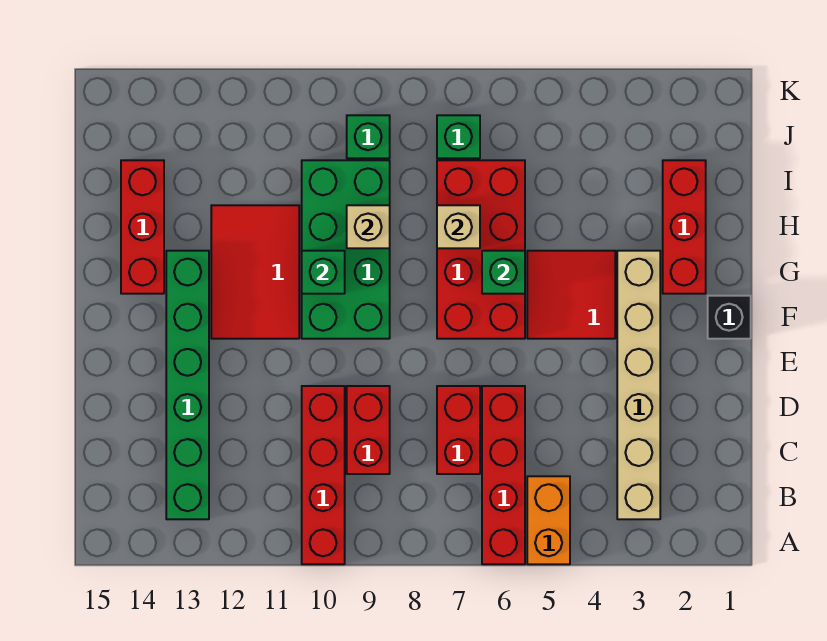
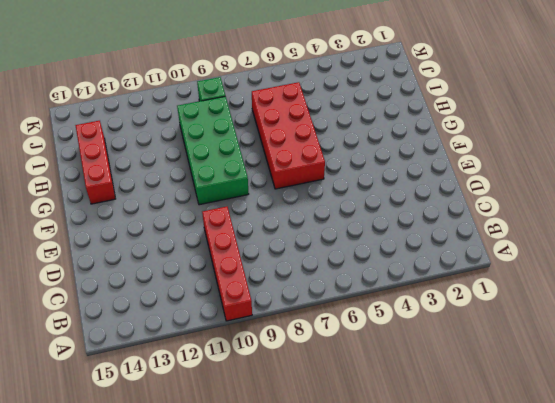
none -> orange brick A5:B5 level 1
none -> red brick A6:D6 level 1
none -> tan brick B3:G3 level 1

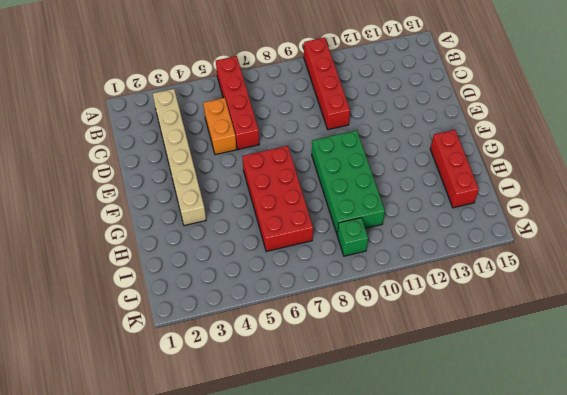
orange brick C5:D5 level 1 -> orange brick A5:B5 level 1
none -> green brick B13:G13 level 1
none -> red brick C7:D7 level 1
none -> red brick C9:D9 level 1

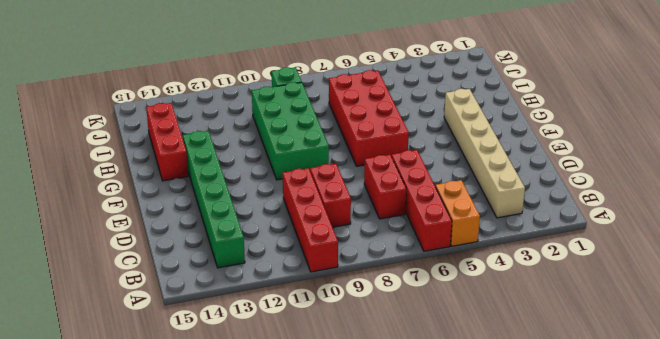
none -> black brick F1 level 1
none -> red tile F4:G5 level 1
none -> red tile F11:H12 level 1

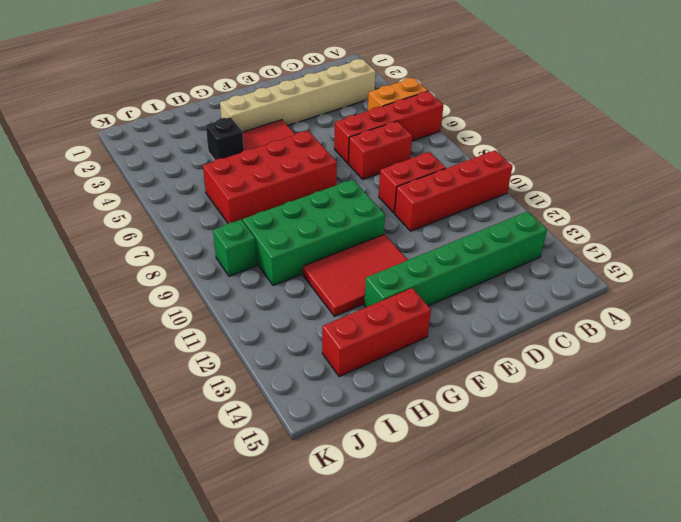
black brick H4 level 1 -> black brick F1 level 1
none -> red brick G2:I2 level 1
none -> green brick J7 level 1
none -> green brick G6 level 2

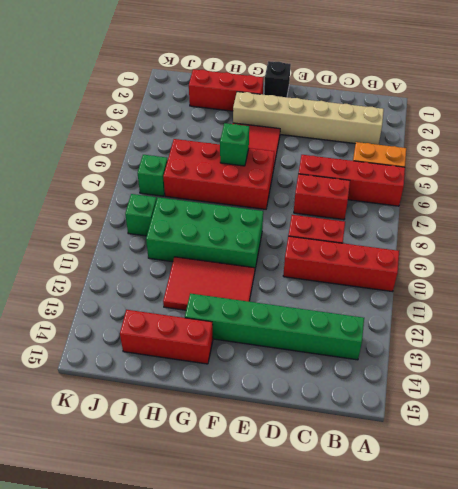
none -> green brick G10 level 2
none -> tan brick H7 level 2
none -> tan brick H9 level 2

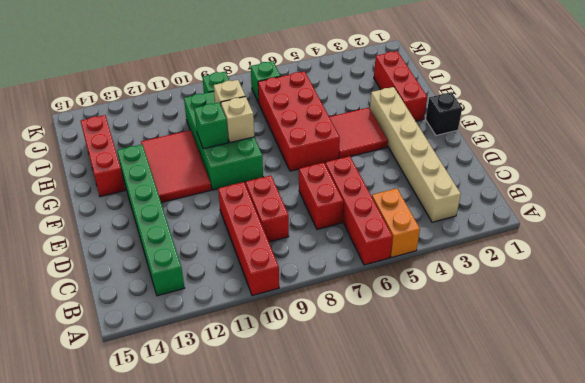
tan brick G9 level 2 -> tan brick H7 level 2
none -> green brick G6 level 2

